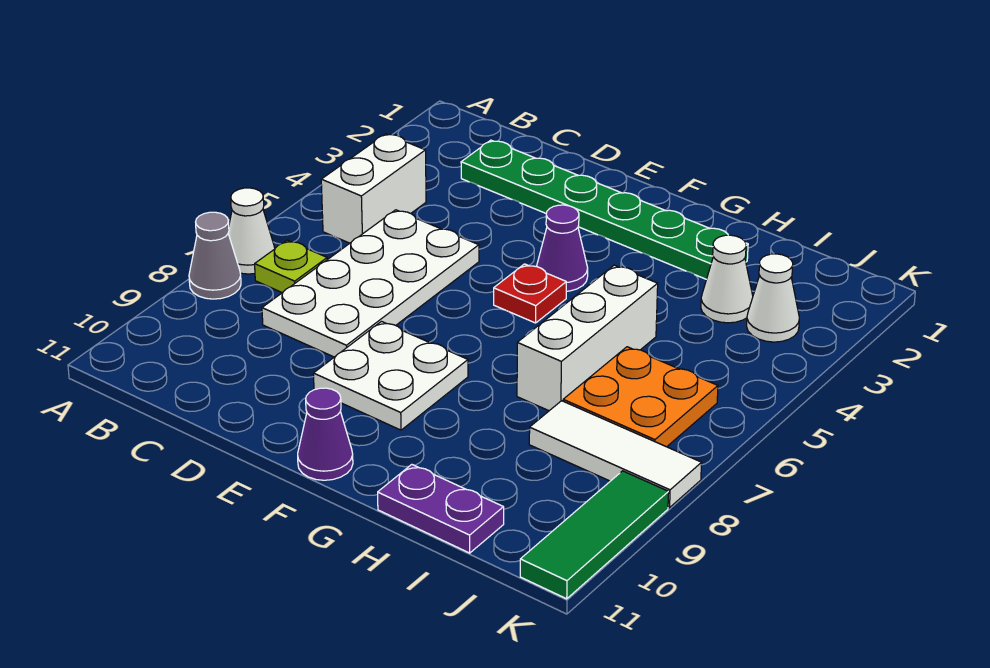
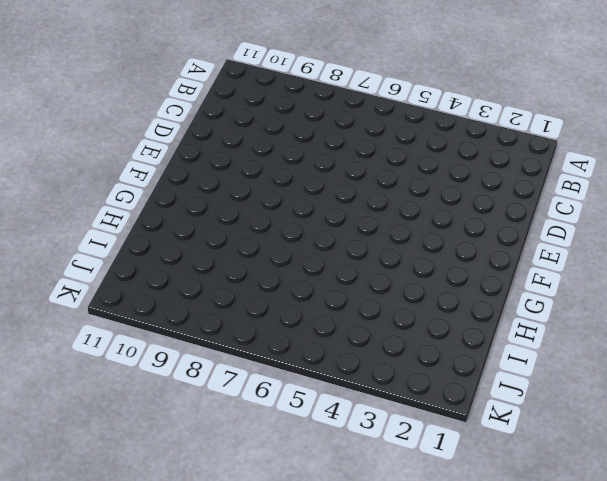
none -> white cone A7 level 1
none -> grey cone A8 level 1
none -> white brick B4:B5 level 1

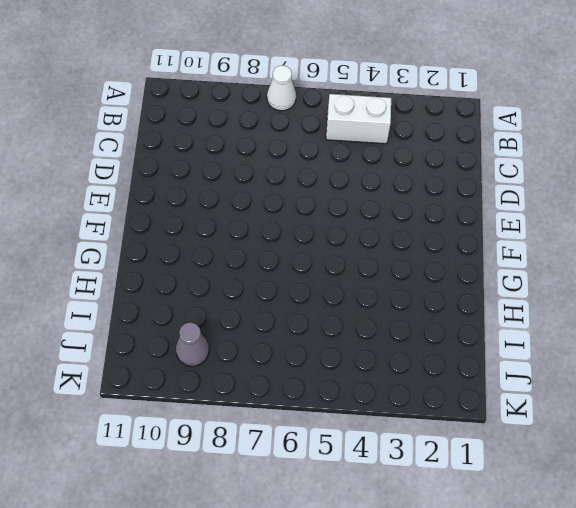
grey cone J9 level 1 -> grey cone A8 level 1
none -> lime plate B7 level 1
none -> green plate C2:H2 level 1
none -> white plate C5:D8 level 1

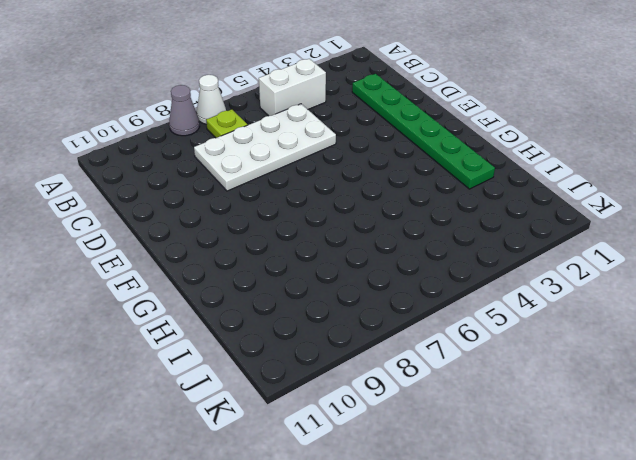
none -> white plate E8:F9 level 1
none -> purple cone F4 level 1
none -> red plate F5 level 1

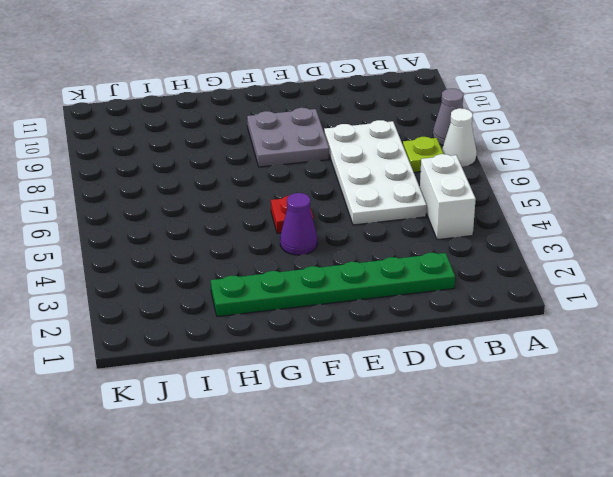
grey plate E8:F9 level 1 -> white plate E8:F9 level 1
none -> purple cone F11 level 1
none -> white brick H5:H7 level 1
none -> purple plate H11:I11 level 1

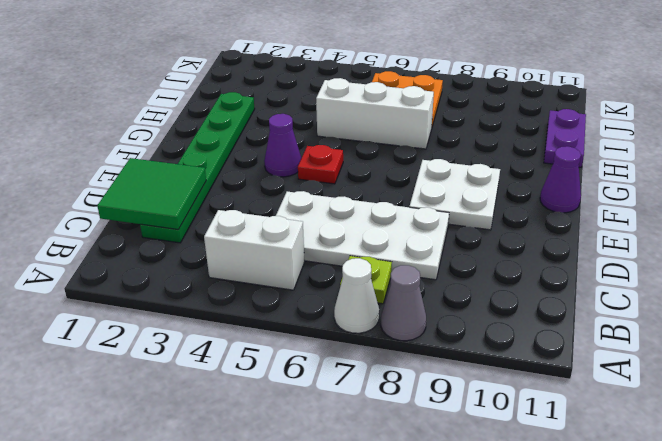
green tile C1:D2 level 2 -> none
none -> white cone I3 level 1
none -> white tile I8:K8 level 1
none -> white cone J3 level 1

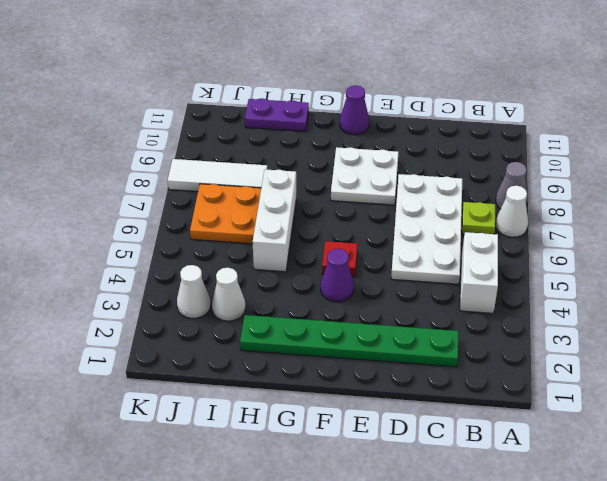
none -> green tile K9:K11 level 1

